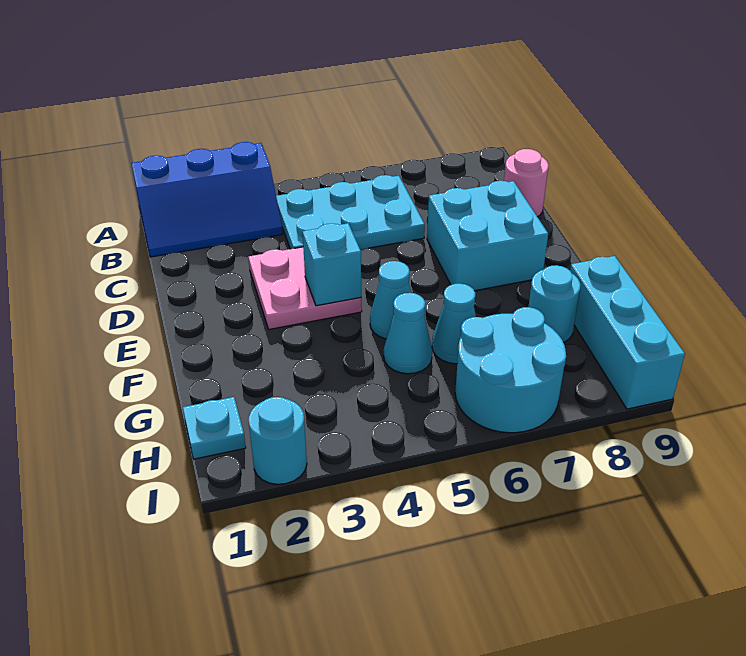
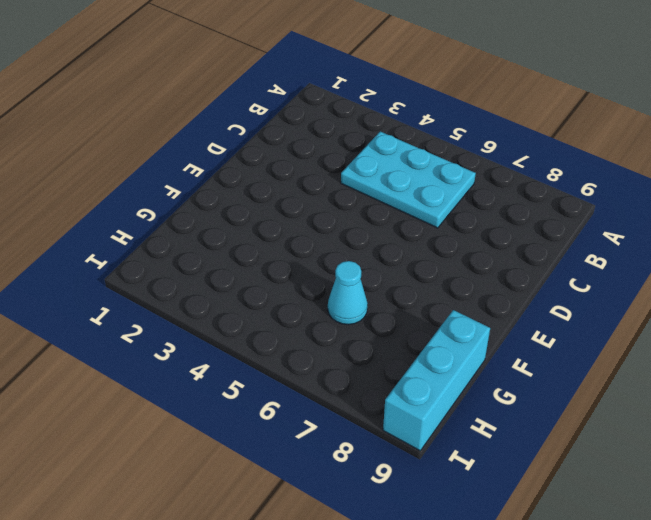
none -> blue slope A1:B3 level 1 top A
none -> pink round brick C9 level 1
none -> pink plate D3:E4 level 1

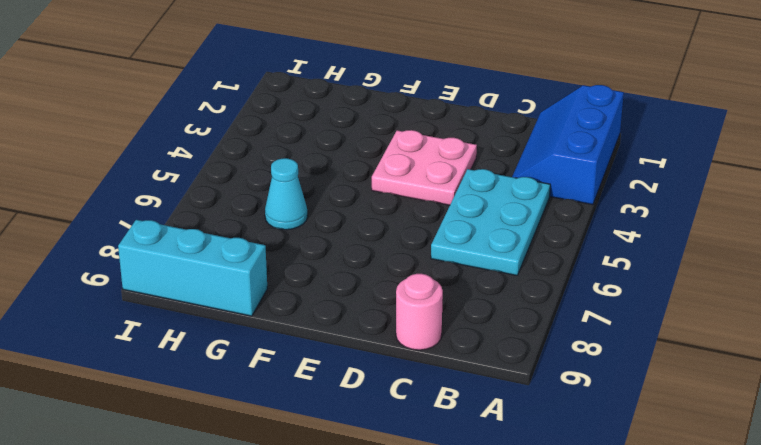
none -> cyan brick D7:E8 level 1
none -> cyan cone F5 level 1
none -> cyan cone G5 level 1

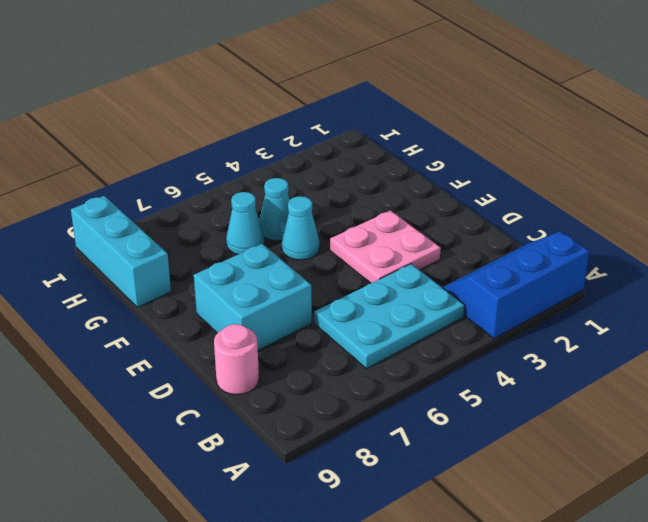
none -> cyan round brick G8 level 1
none -> cyan plate H1 level 1
none -> cyan round brick H6:I7 level 1

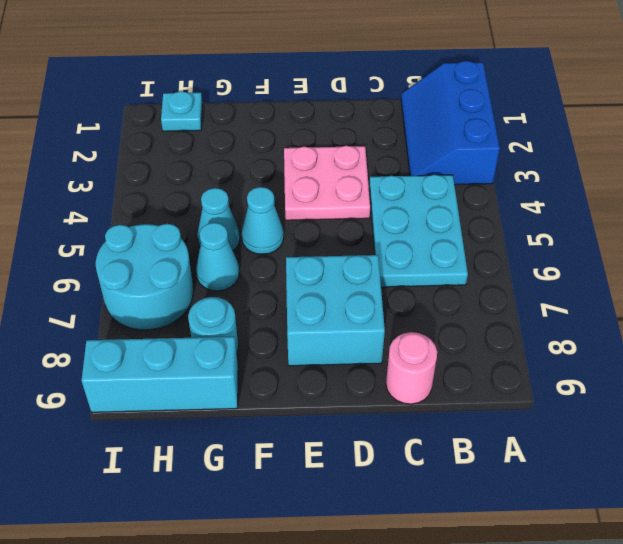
none -> cyan round brick I2 level 1
none -> cyan brick E4 level 2

